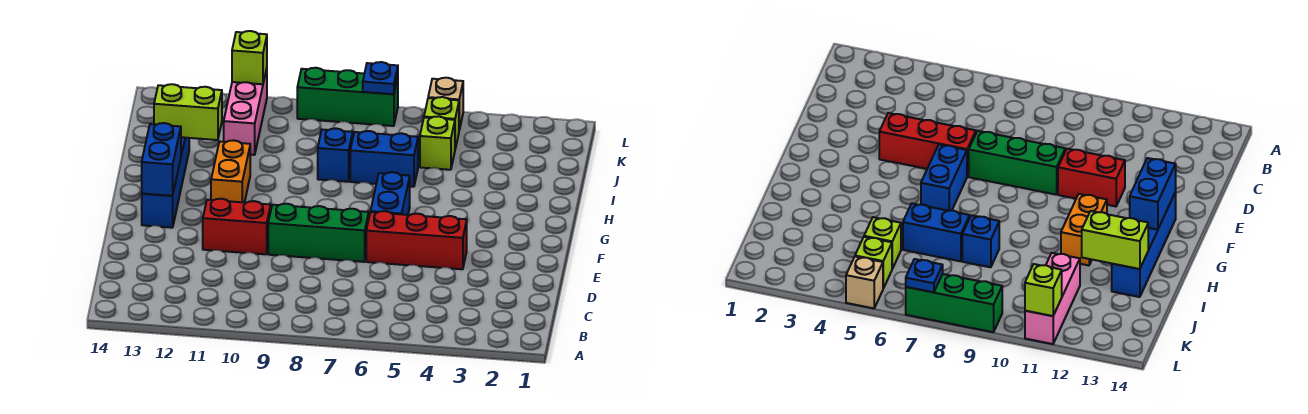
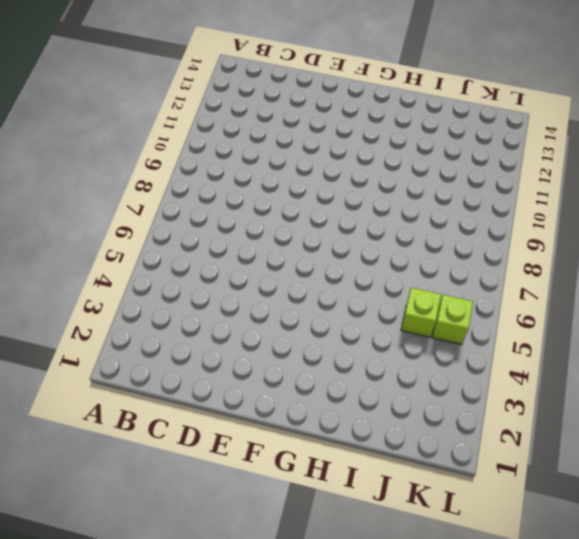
none -> red brick E4:E6 level 1
none -> green brick E7:E9 level 1
none -> red brick E10:E11 level 1

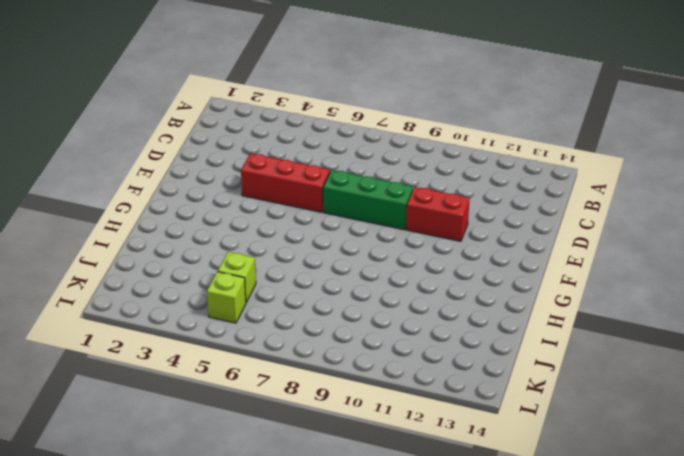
none -> blue brick F6:G6 level 1
none -> blue brick F13:I13 level 1
none -> orange brick G11:H11 level 1

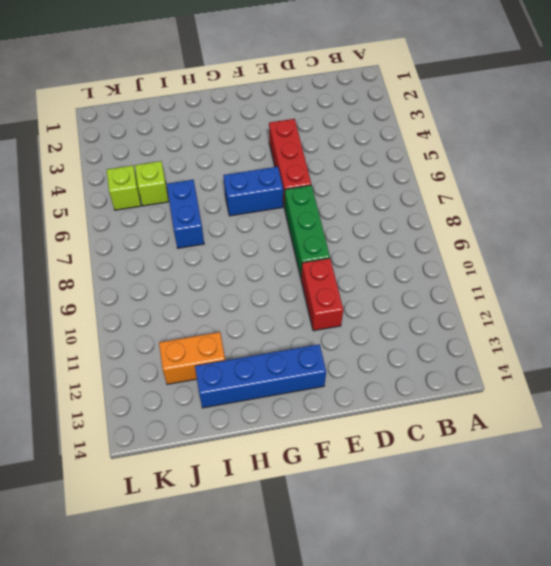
orange brick I12:J12 level 1 -> orange brick G11:H11 level 1
none -> blue brick I8 level 1
none -> pink brick J11:L11 level 1
none -> tan brick L5 level 1

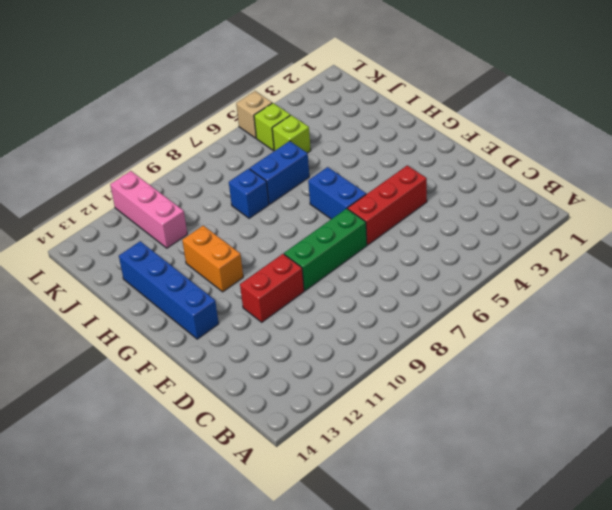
none -> green brick L7:L9 level 1
none -> blue brick F13:G13 level 2
none -> lime brick I12:I13 level 2

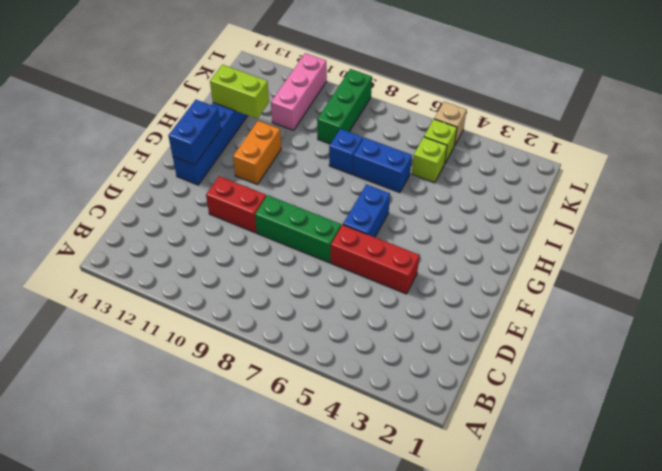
green brick J9:L9 level 1 -> green brick L7:L9 level 1
none -> blue plate L7 level 2
none -> lime brick L11 level 2

